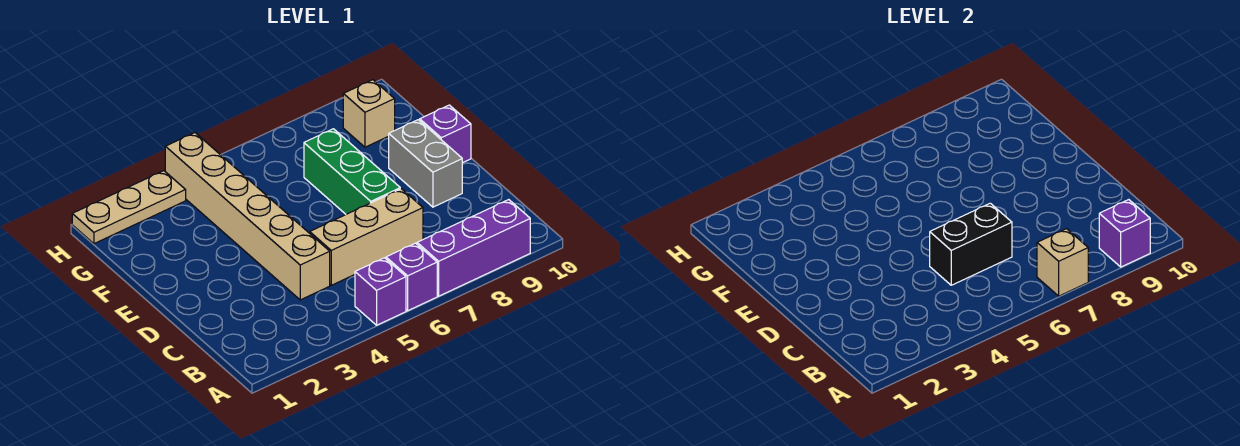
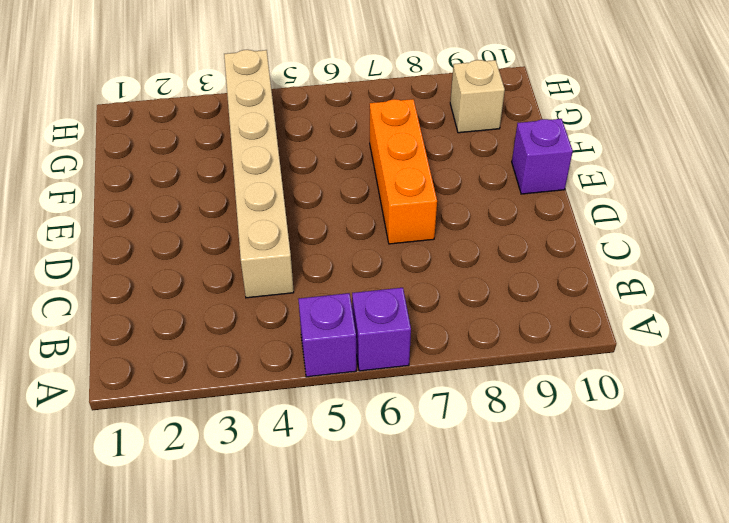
orange brick D7:F7 level 1 -> green brick D7:F7 level 1
none -> purple brick A7:A9 level 1
none -> tan brick C5:C7 level 1
none -> grey brick D9:E9 level 1

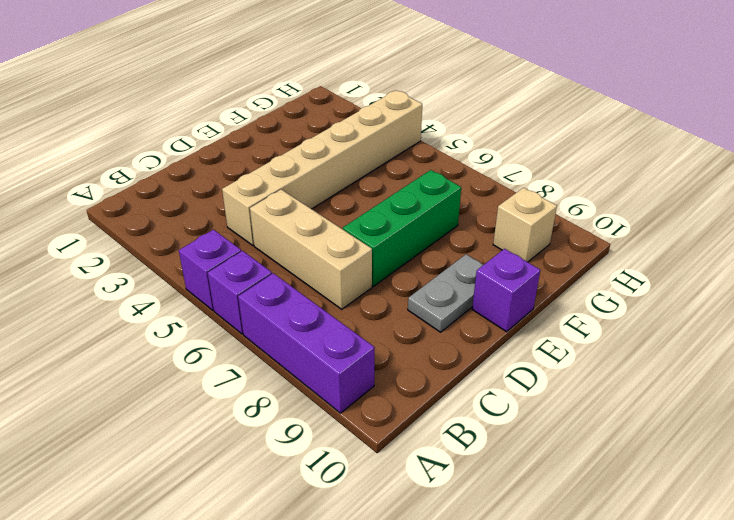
grey plate D9:E9 level 1 -> grey brick D9:E9 level 1
none -> tan plate H1:H3 level 1
none -> tan brick A7 level 2
none -> purple brick A9 level 2

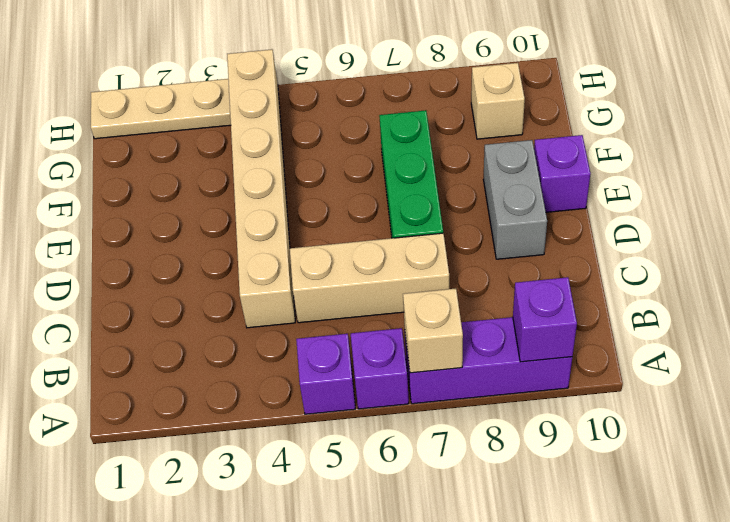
none -> black brick C5:C6 level 2

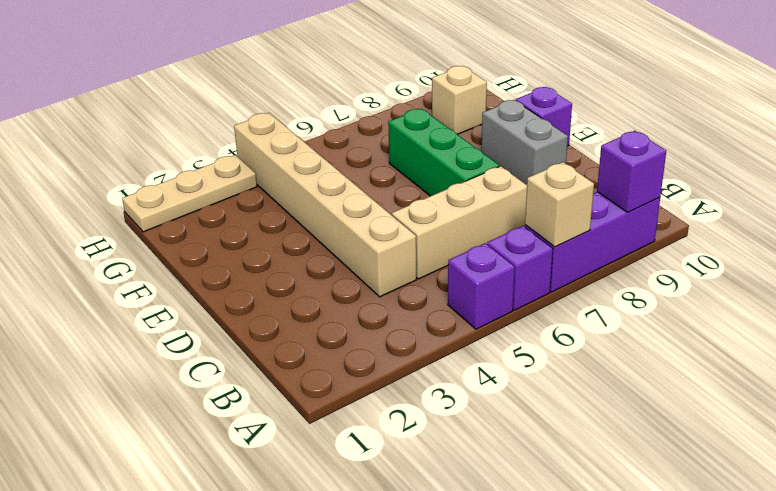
none -> black brick C5:C6 level 2

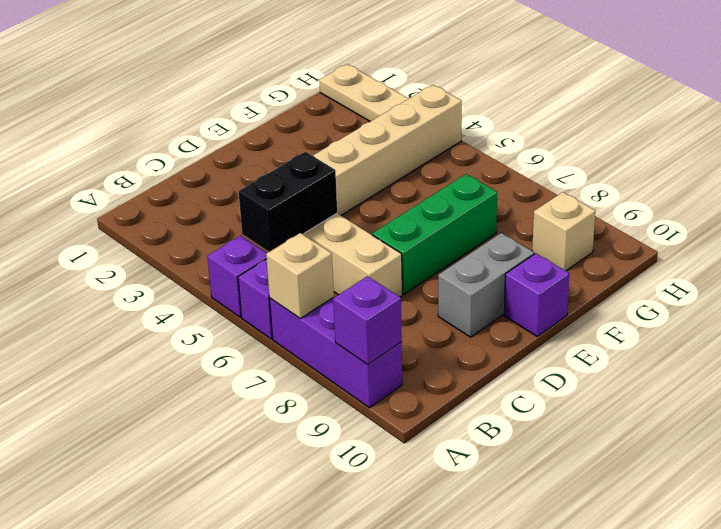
black brick B5:C5 level 2 -> black brick C5:C6 level 2

